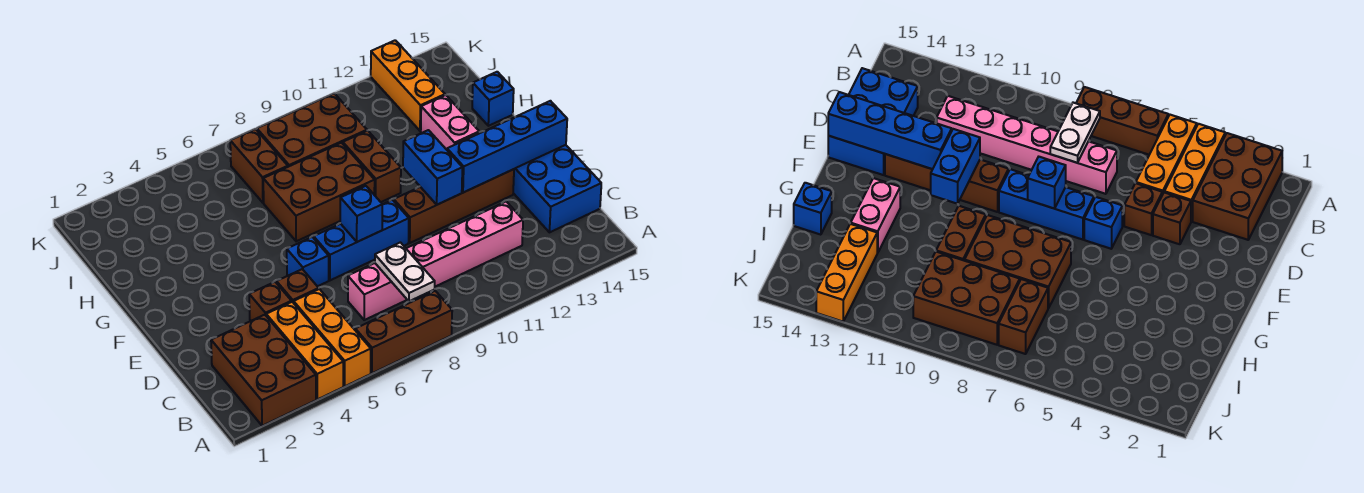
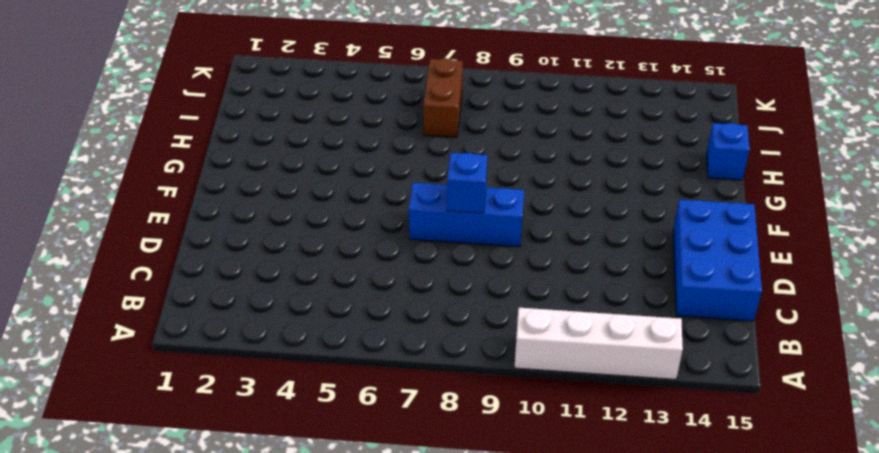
white brick A10:A13 level 1 -> none
none -> brown brick A2:C3 level 1
none -> orange brick A4:C4 level 1
none -> orange brick A5:C5 level 1

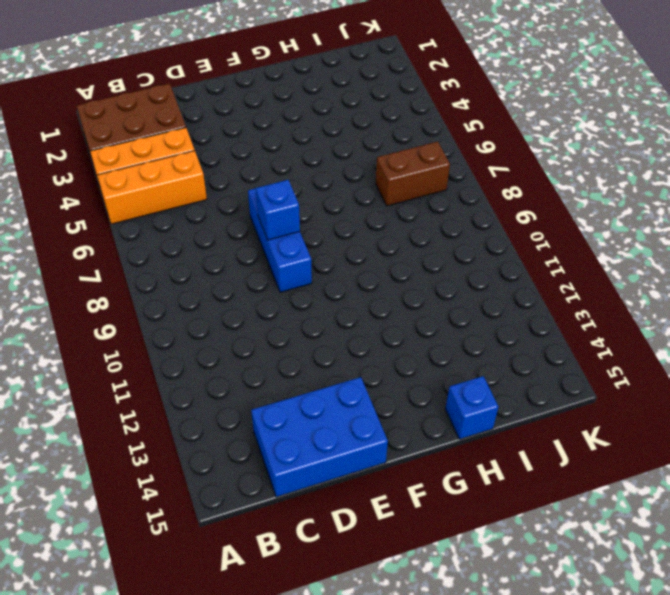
none -> brown brick A6:A8 level 1
none -> pink brick C7:C12 level 1
none -> brown brick D4 level 1

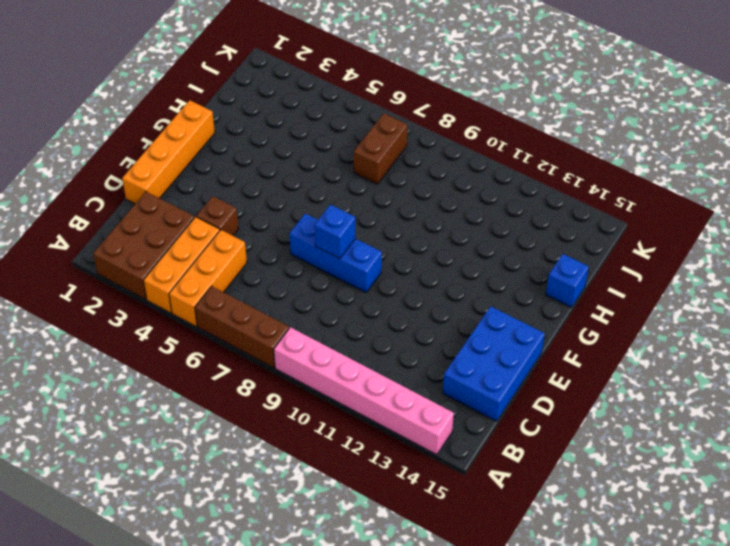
pink brick A9:A14 level 1 -> pink brick C7:C12 level 1
orange brick D1:G1 level 1 -> none
none -> brown brick D5 level 1
none -> blue brick E6 level 1
none -> brown brick E10:E13 level 1

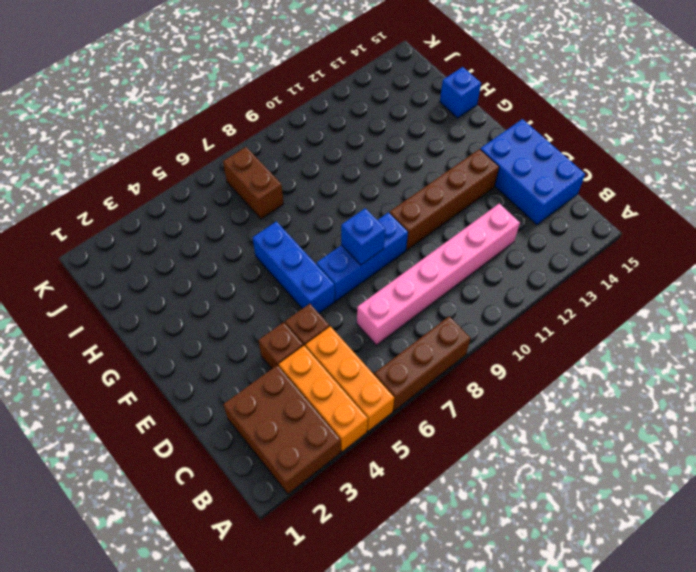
blue brick E6:G6 level 1 -> blue brick E6 level 1
none -> brown brick G7:H9 level 1
none -> brown brick G10:H10 level 1
none -> pink brick G13:H13 level 1

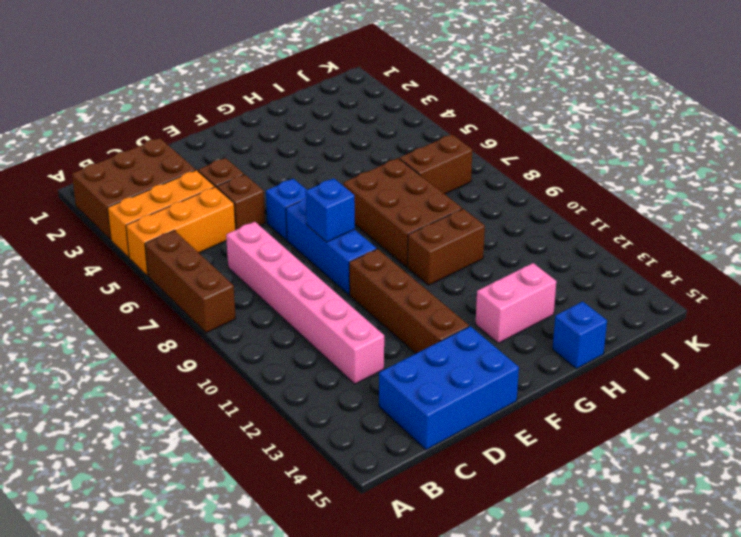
none -> brown brick I8:J10 level 1
none -> orange brick I13:K13 level 1
none -> white plate B8:C8 level 2

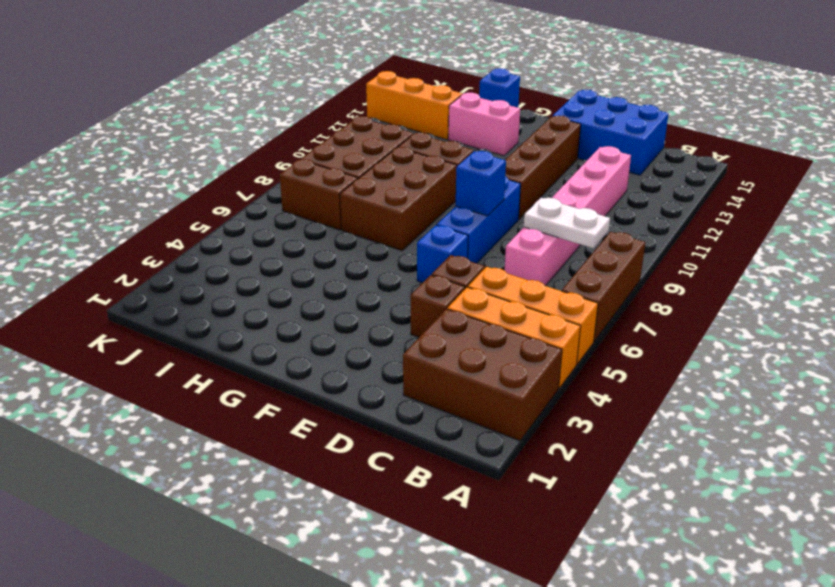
none -> blue brick E11:F11 level 2
none -> blue brick E12:E15 level 2

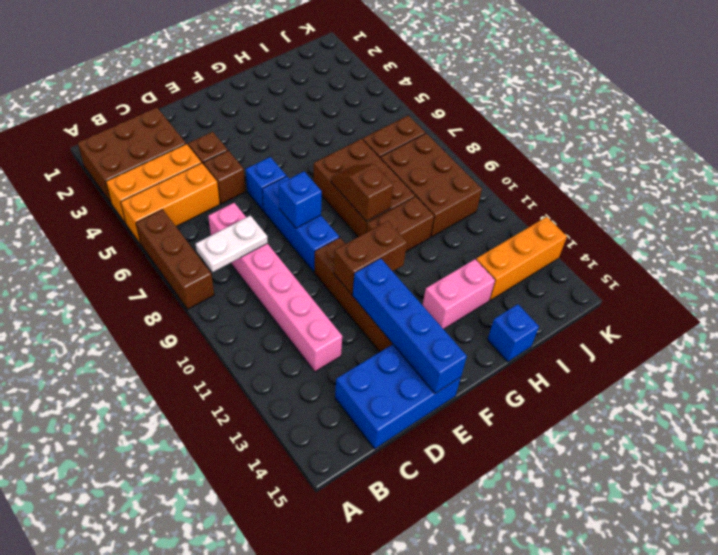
brown brick E11:F11 level 2 -> blue brick E11:F11 level 2
brown slope G8:G9 level 2 top 9 -> none

